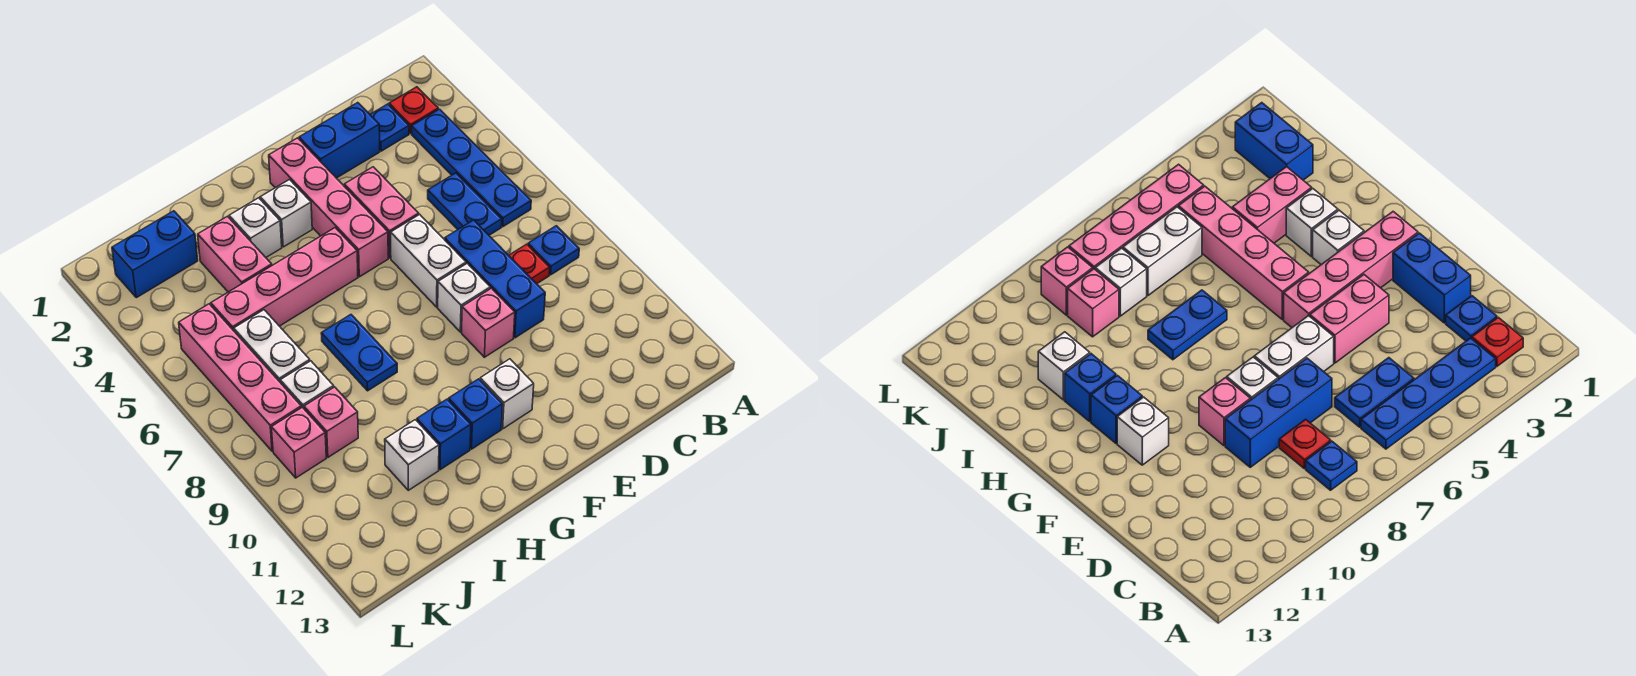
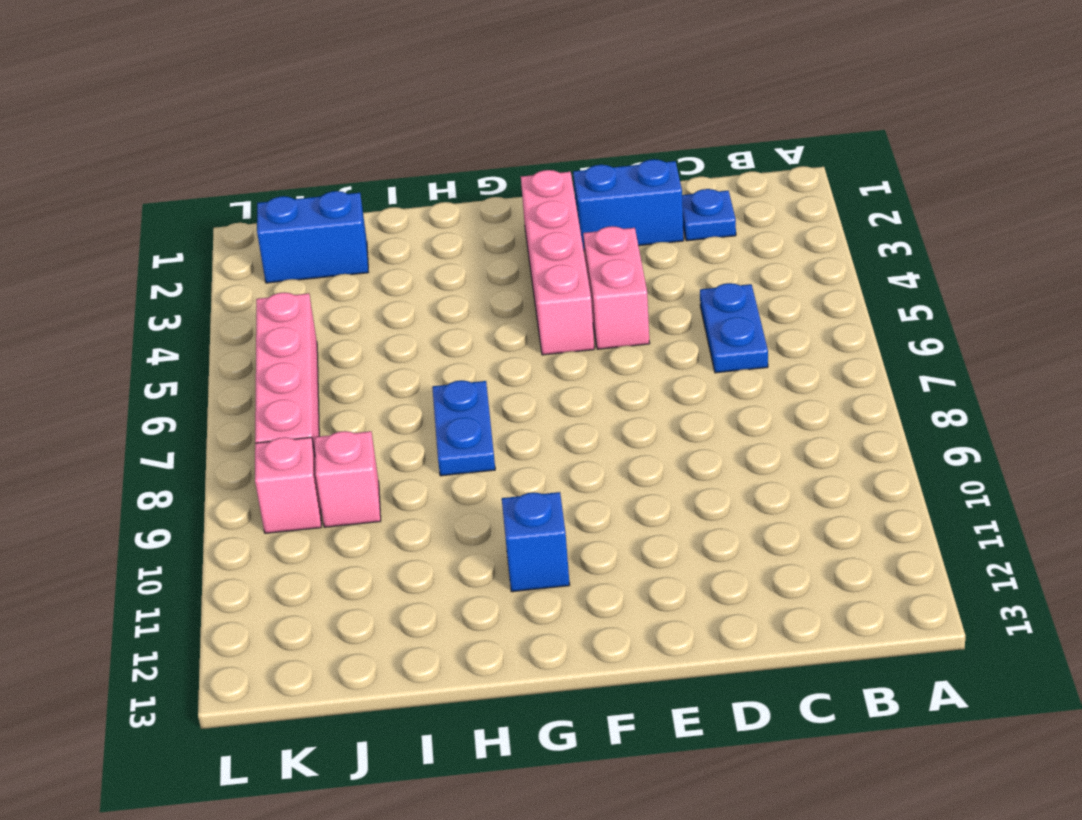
none -> red plate B2 level 1
none -> blue plate B3:B6 level 1
none -> blue plate B8 level 1

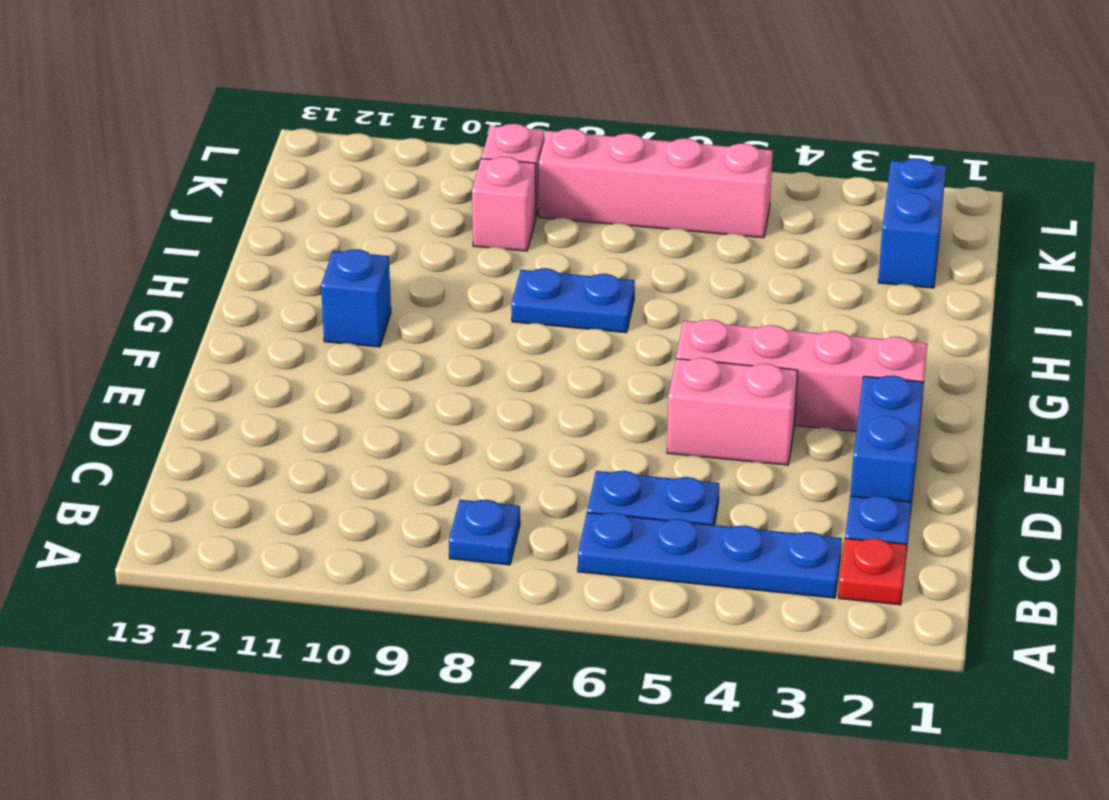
none -> red plate C8 level 1
none -> blue brick D7:D9 level 1
none -> white brick E6:E7 level 1

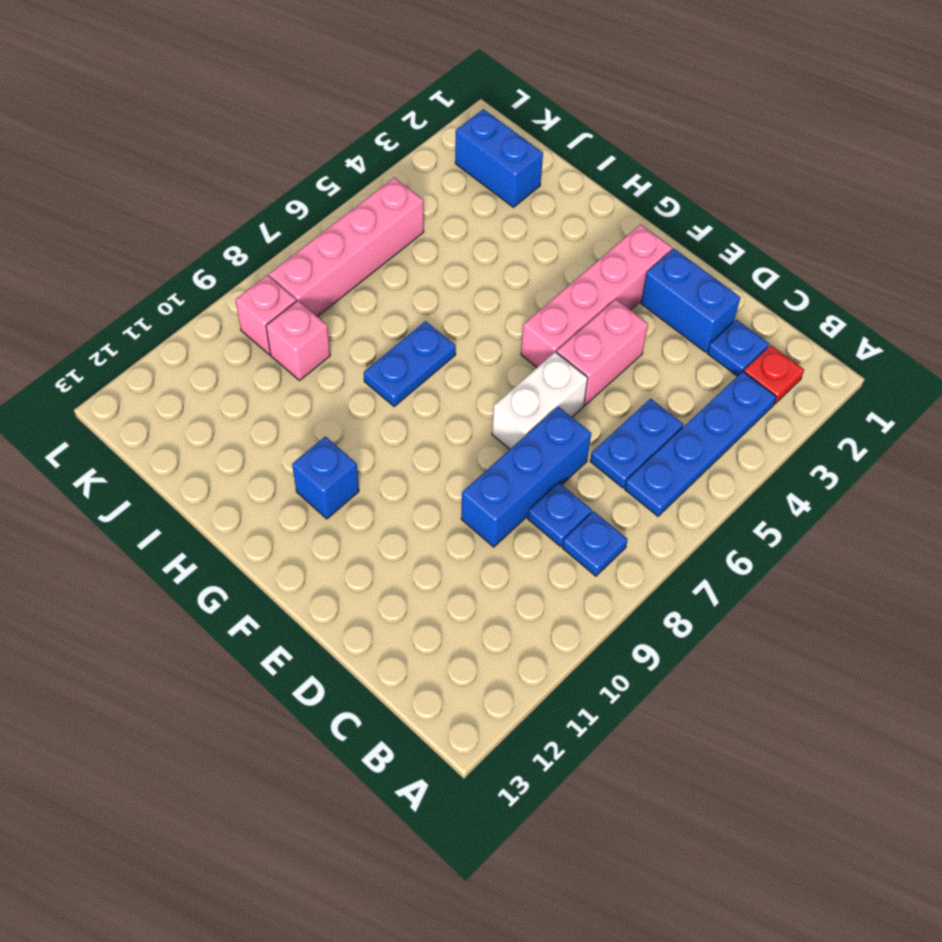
blue plate C8 level 1 -> red plate C8 level 1
none -> white brick E8 level 1
none -> pink brick E9 level 1
none -> white brick F11 level 1

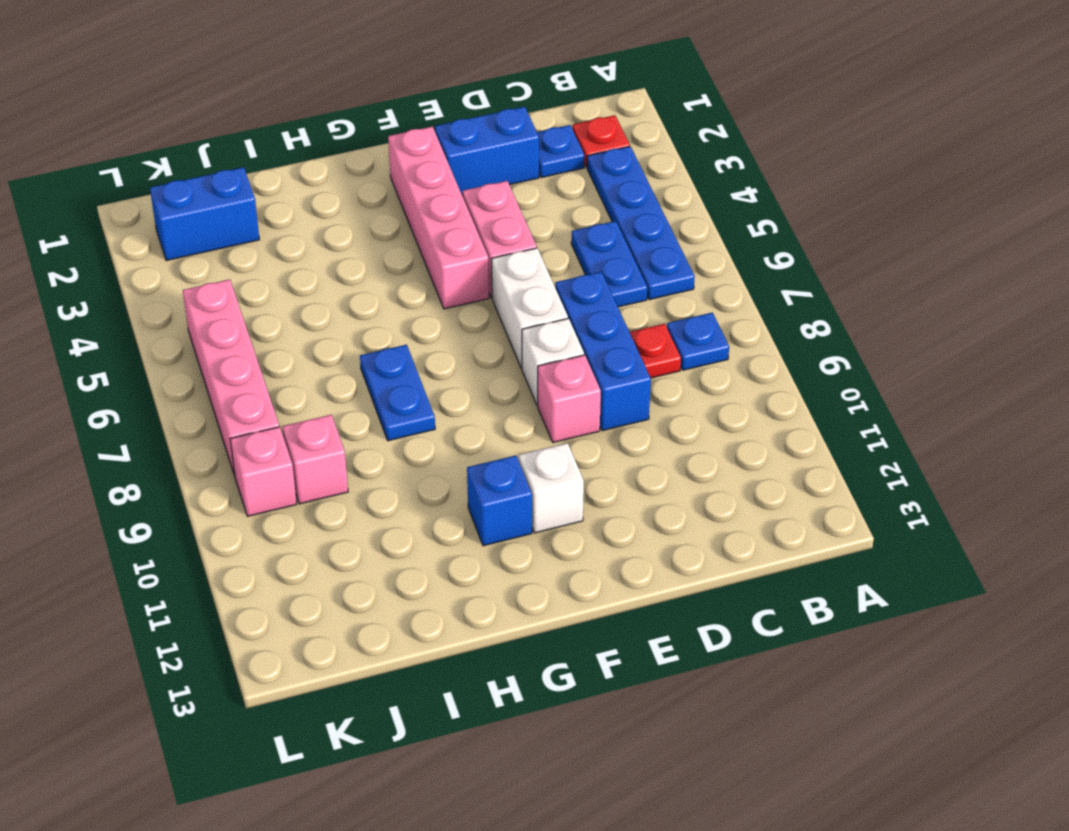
none -> white brick G3 level 1
none -> pink brick G5:J5 level 1
none -> white brick H3 level 1

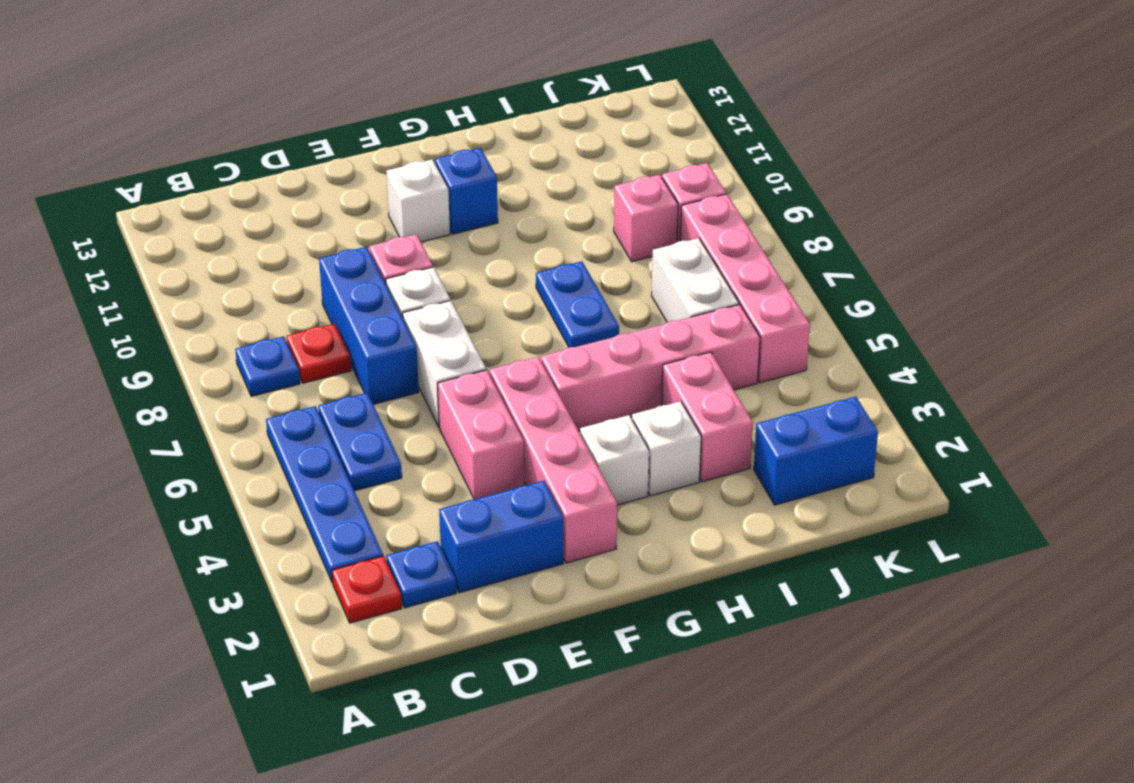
none -> blue brick H11 level 1
none -> white brick I11 level 1
none -> white brick J8 level 1

